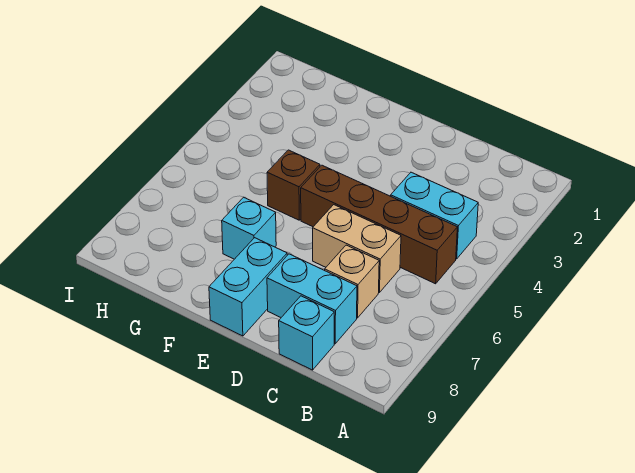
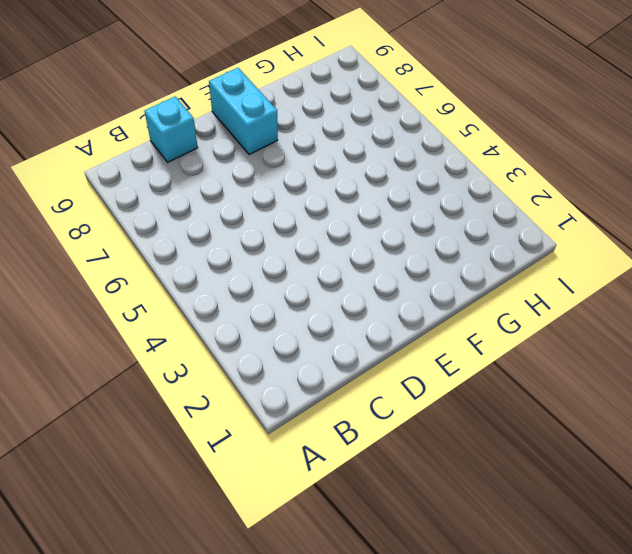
none -> cyan brick B4:C4 level 1
none -> brown brick B5:E5 level 1

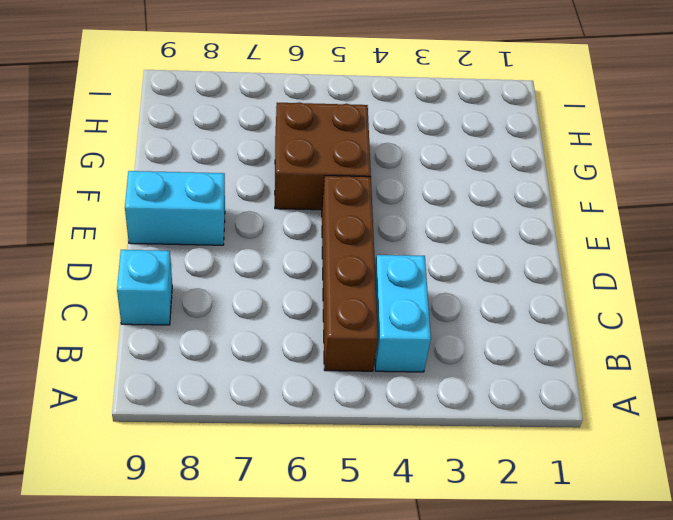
brown brick F5:G6 level 1 -> brown brick F5 level 1
none -> tan brick C6:D6 level 1
none -> tan brick C7 level 1

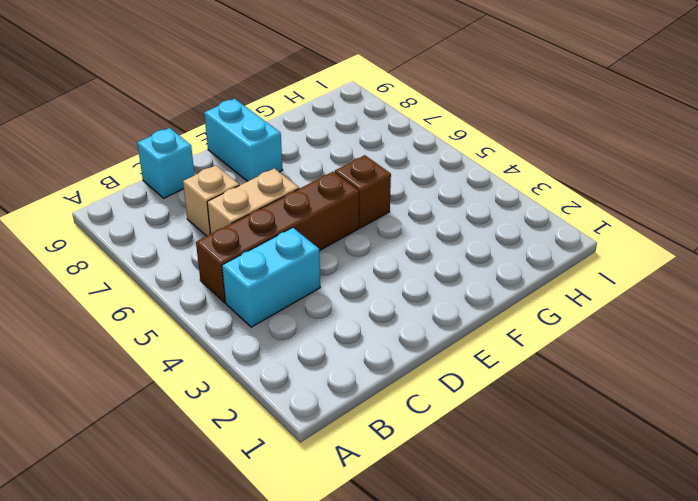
none -> cyan brick C8:D8 level 1
none -> cyan brick F7 level 1

